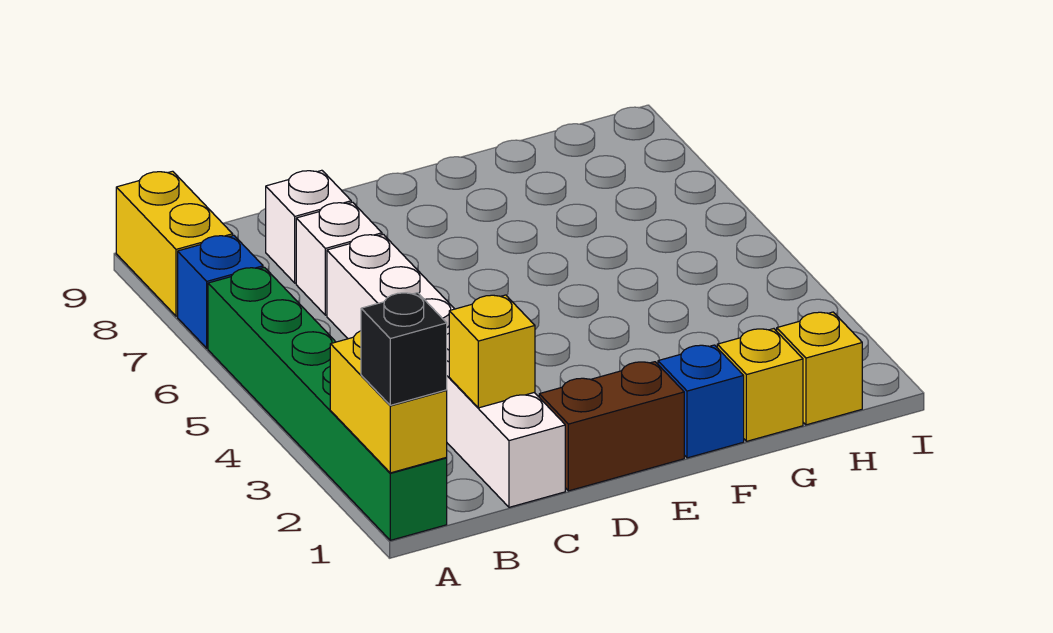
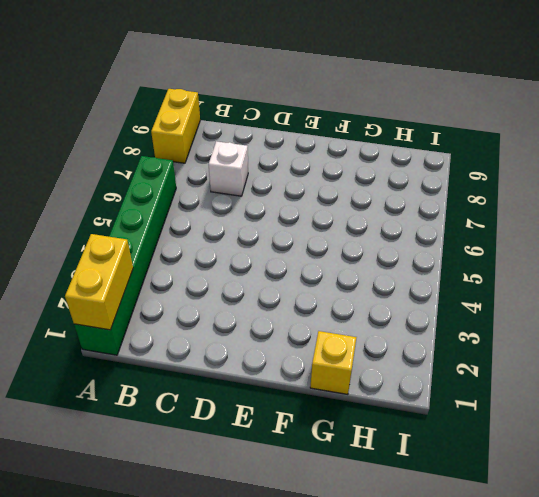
none -> blue brick A7 level 1
none -> white brick C1:C6 level 1
none -> white brick C8 level 1

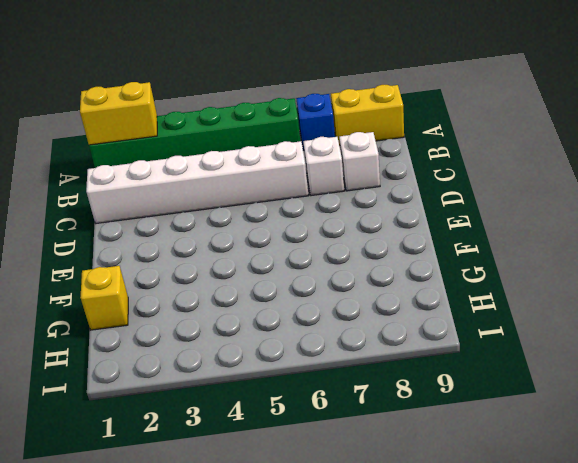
none -> brown brick D1:E1 level 1
none -> blue brick F1 level 1
none -> yellow brick H1 level 1

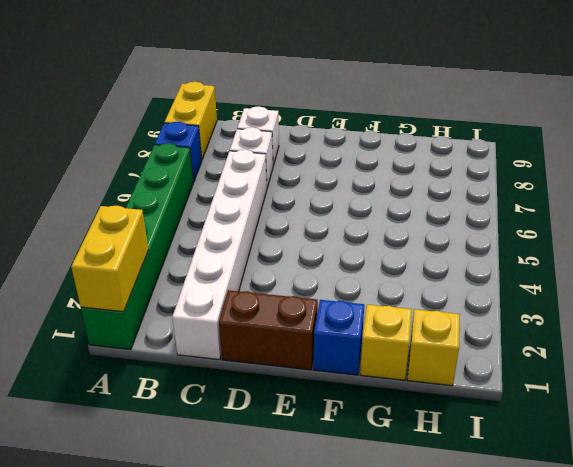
none -> yellow brick C2 level 2
none -> black brick A1 level 3

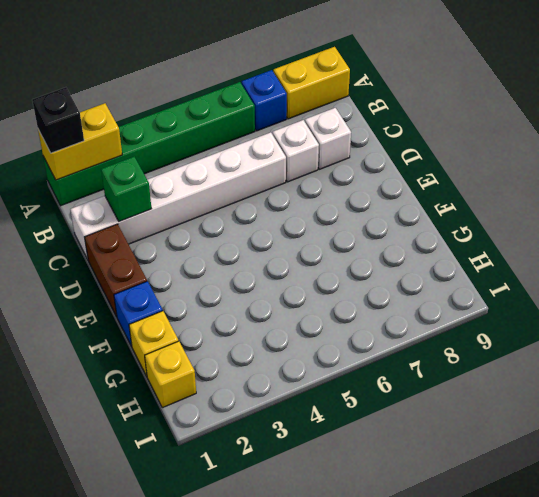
green brick C2 level 2 -> yellow brick C2 level 2

